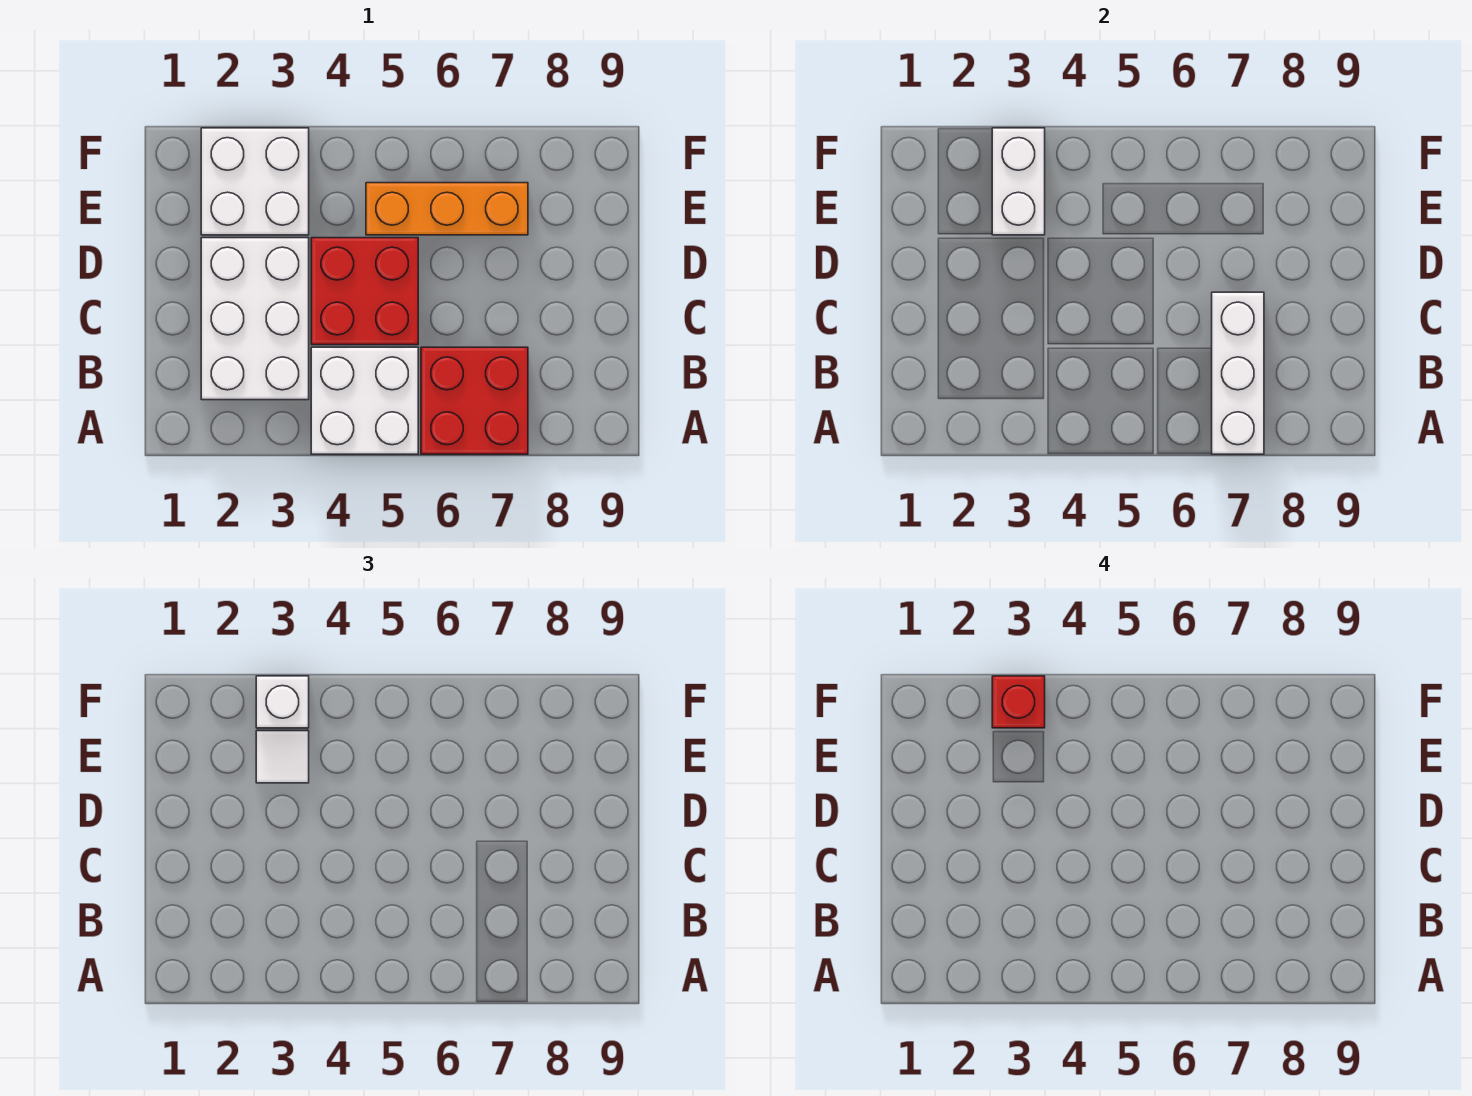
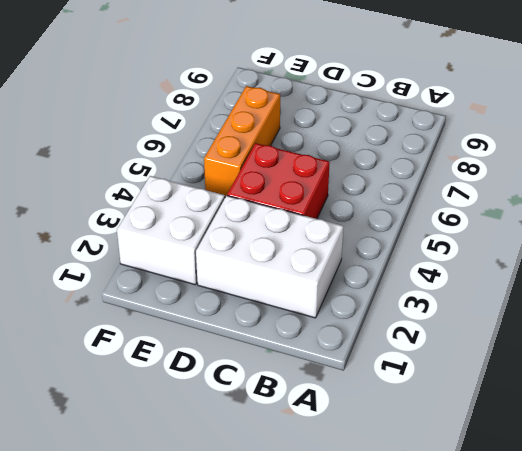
none -> white brick A4:B5 level 1
none -> red brick A6:B7 level 1

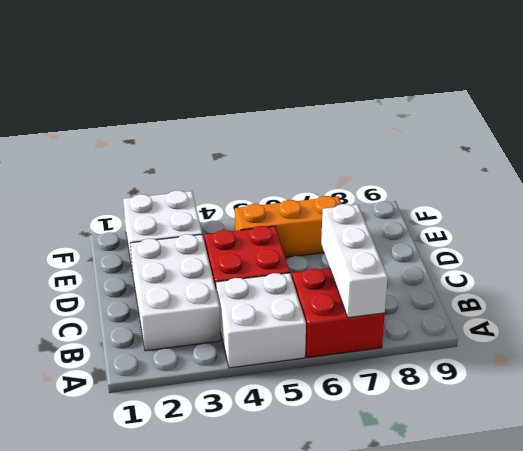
none -> white brick E3:F3 level 2
none -> white tile E3 level 3

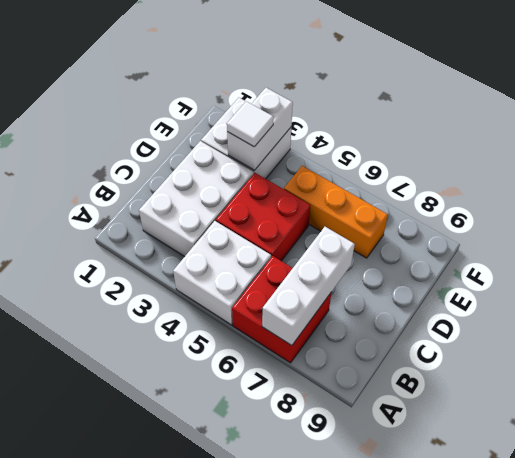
none -> white brick F3 level 3
none -> red brick F3 level 4

